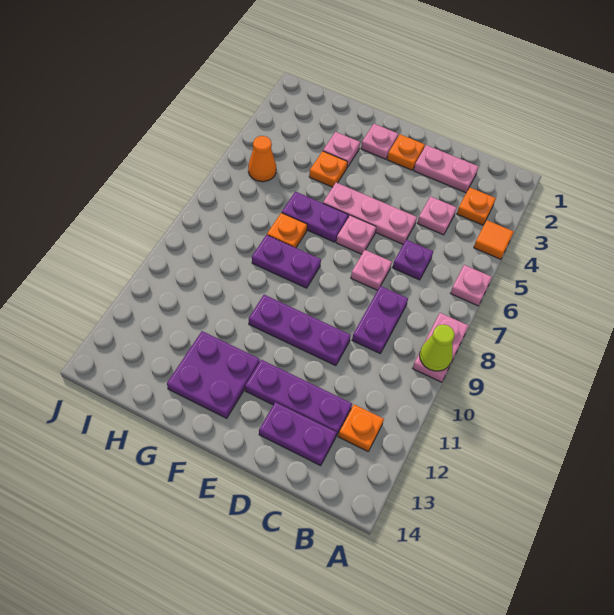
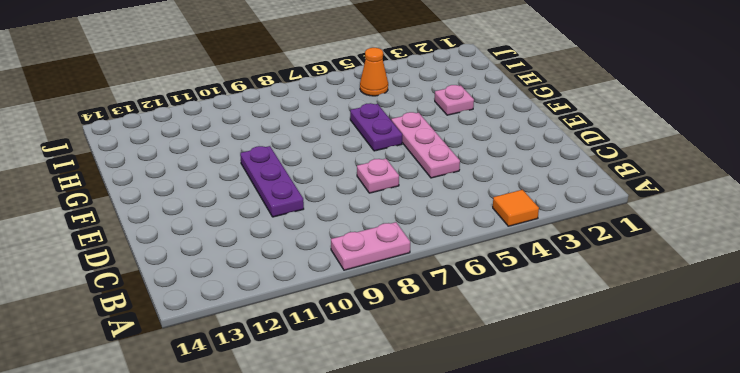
none -> pink plate A6 level 1
none -> orange plate B3 level 1
none -> orange plate B12 level 1

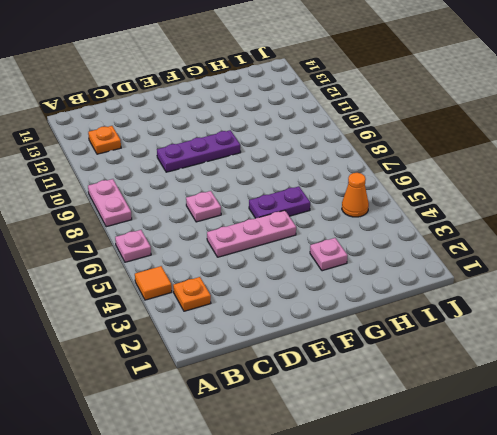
none -> pink plate C2:D2 level 1
none -> pink plate C4 level 1
none -> purple plate C6 level 1

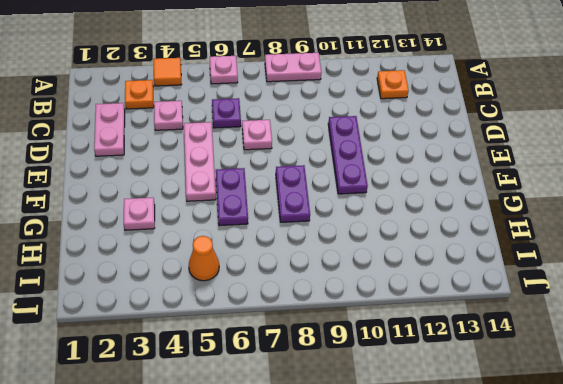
none -> purple plate C8:C9 level 1
none -> purple plate C12:E12 level 1
none -> purple plate C13:D13 level 1

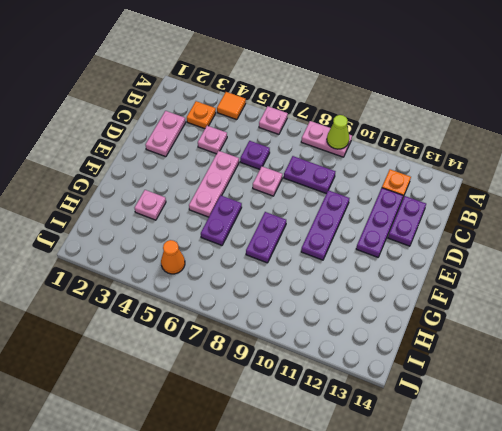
none -> orange plate E2 level 1
none -> pink plate E6 level 1
none -> pink plate F2 level 1

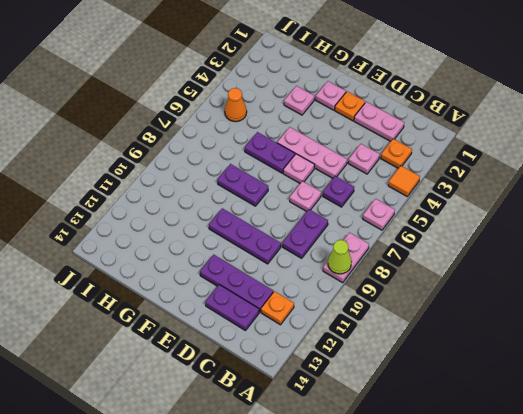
none -> purple plate F12:G13 level 1
none -> orange plate G4 level 1
none -> orange plate G7 level 1

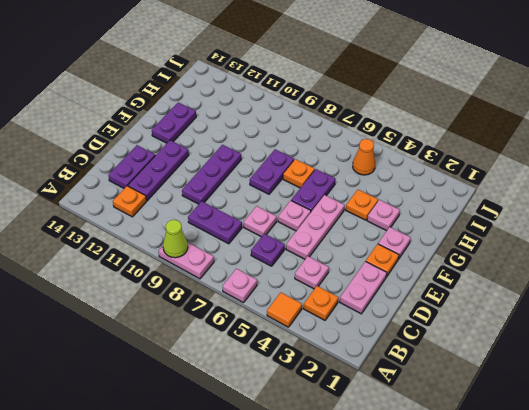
purple plate F13:G13 level 1 -> purple plate F12:G13 level 1

